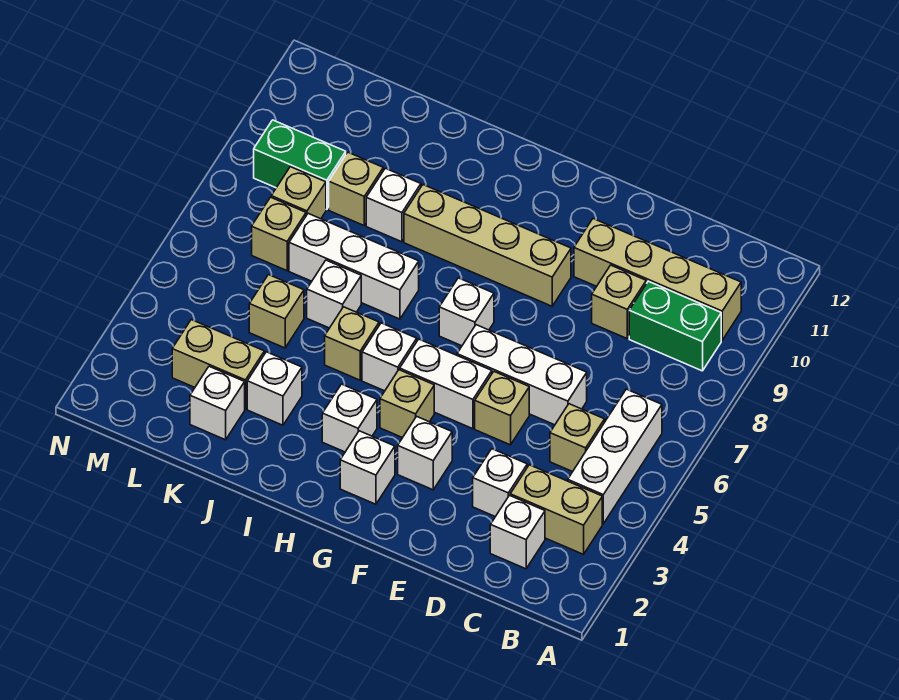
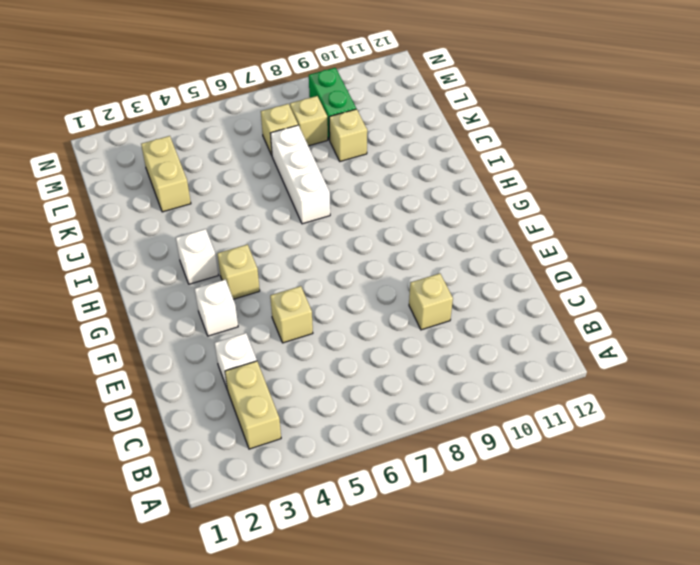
none -> white brick B4:B6 level 1
none -> green brick B9:C9 level 1
none -> tan brick B10:E10 level 1
none -> white brick C2 level 1

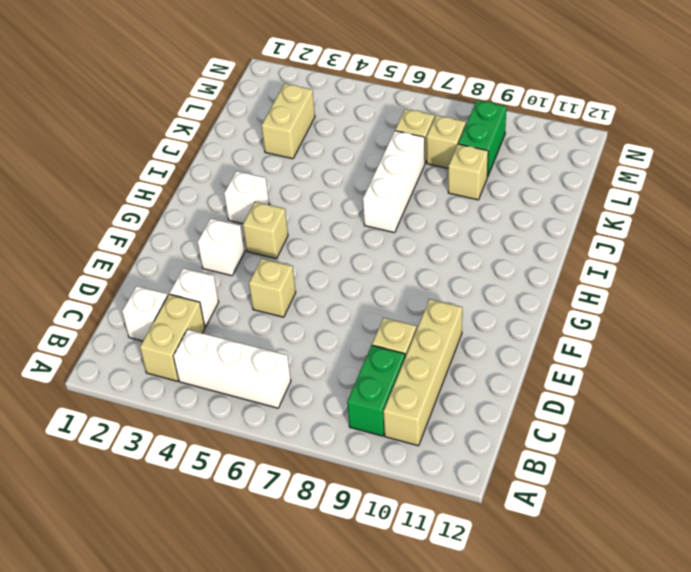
none -> tan brick C5 level 1
none -> white brick D6:F6 level 1
none -> white brick F5:G5 level 1
none -> tan brick F9:I9 level 1

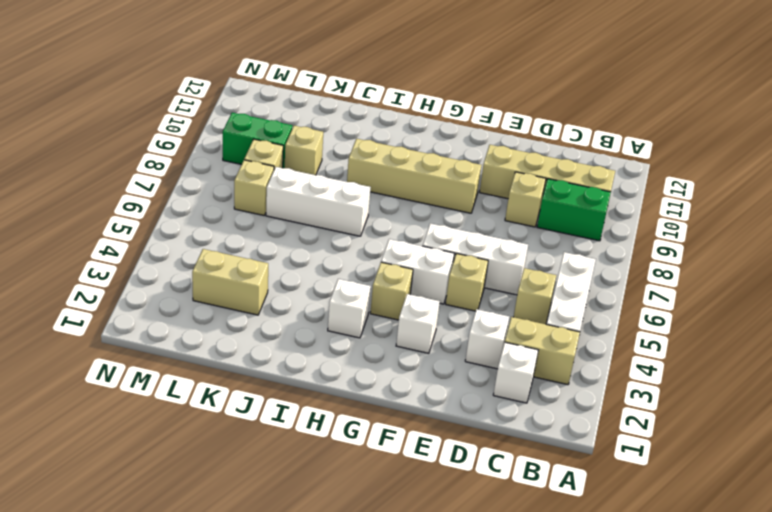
none -> white brick G2 level 1
none -> white brick G7 level 1
none -> white brick H5 level 1
none -> tan brick I5 level 1

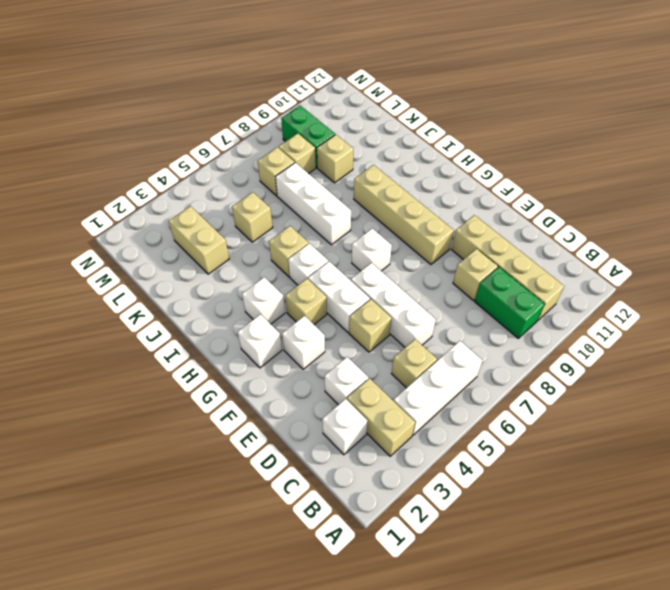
none -> white brick J3 level 1
none -> white brick J6 level 1
none -> white brick J9 level 1
none -> white brick K2 level 1

